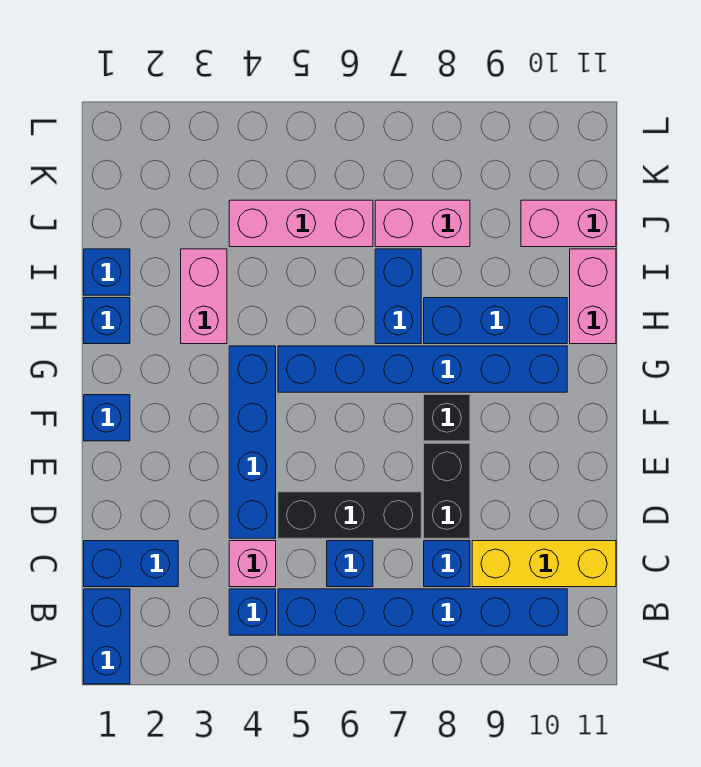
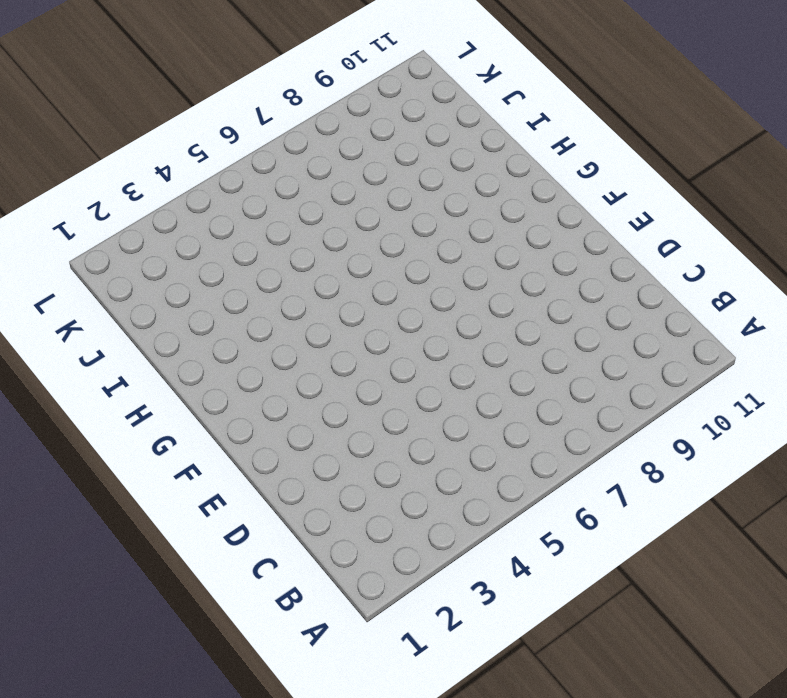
none -> blue brick A1:B1 level 1
none -> blue brick B4 level 1
none -> blue brick B5:B10 level 1

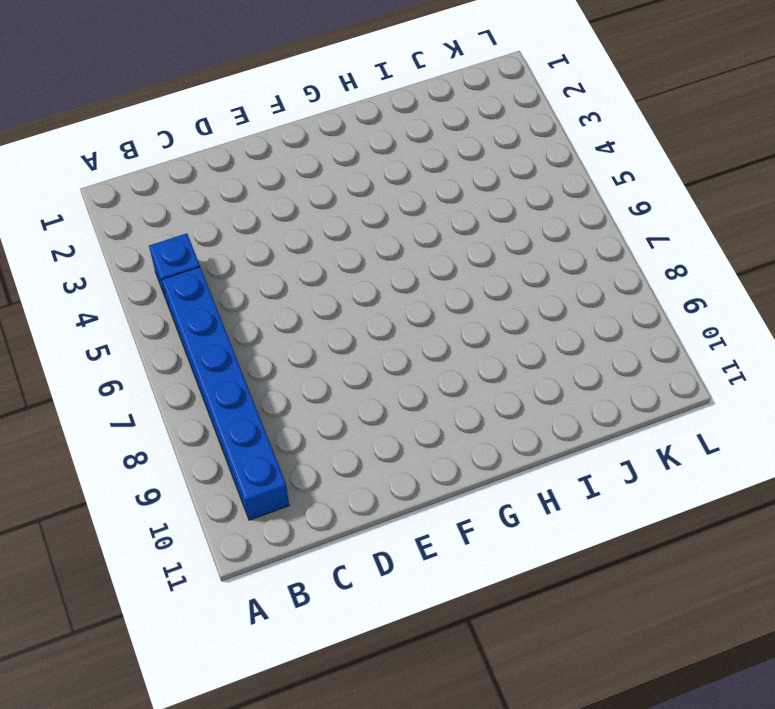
none -> blue brick A1:B1 level 1
none -> blue brick C1:C2 level 1
none -> pink brick C4 level 1

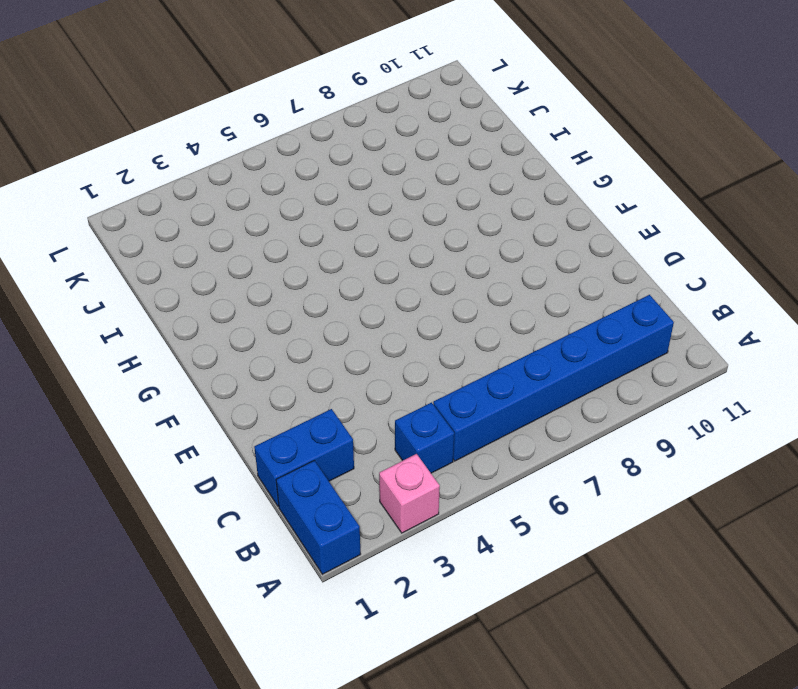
pink brick A3 level 1 -> pink brick C4 level 1
none -> blue brick C6 level 1
none -> blue brick C8 level 1
none -> yellow brick C9:C11 level 1

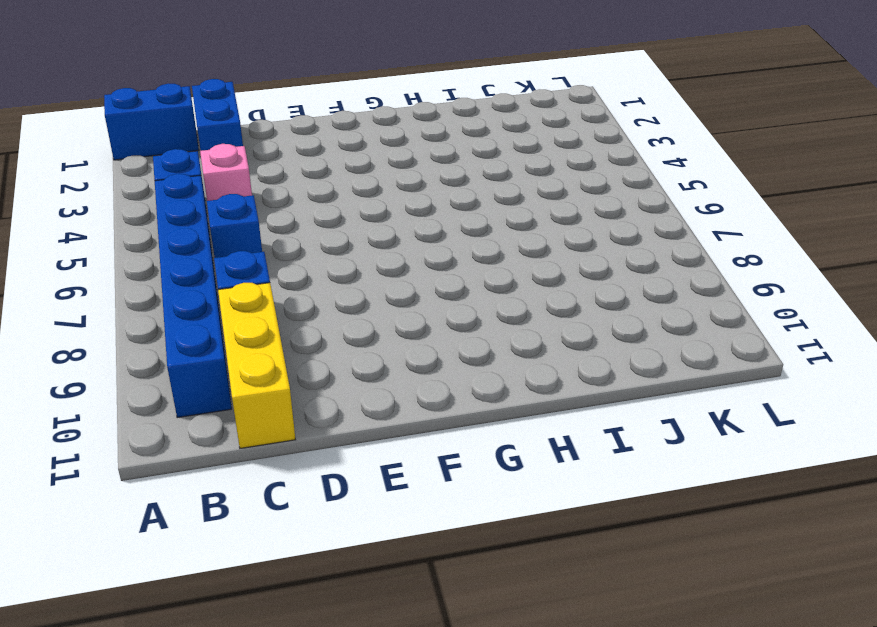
none -> blue brick D4:G4 level 1
none -> black brick D5:D7 level 1
none -> black brick D8:E8 level 1

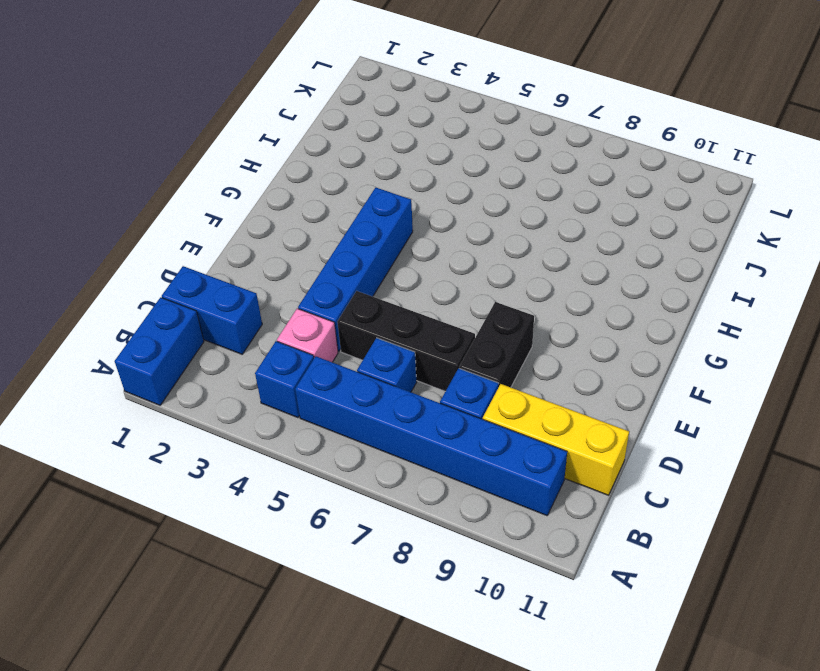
none -> blue brick F1 level 1
none -> black brick F8 level 1
none -> blue brick G5:G10 level 1

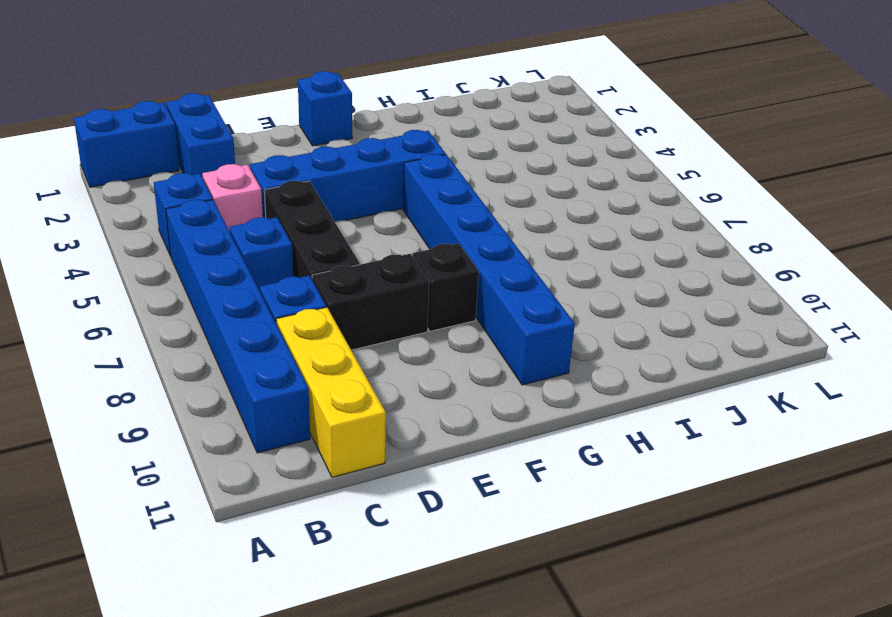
none -> blue brick H1 level 1
none -> pink brick H3:I3 level 1
none -> blue brick H7:I7 level 1

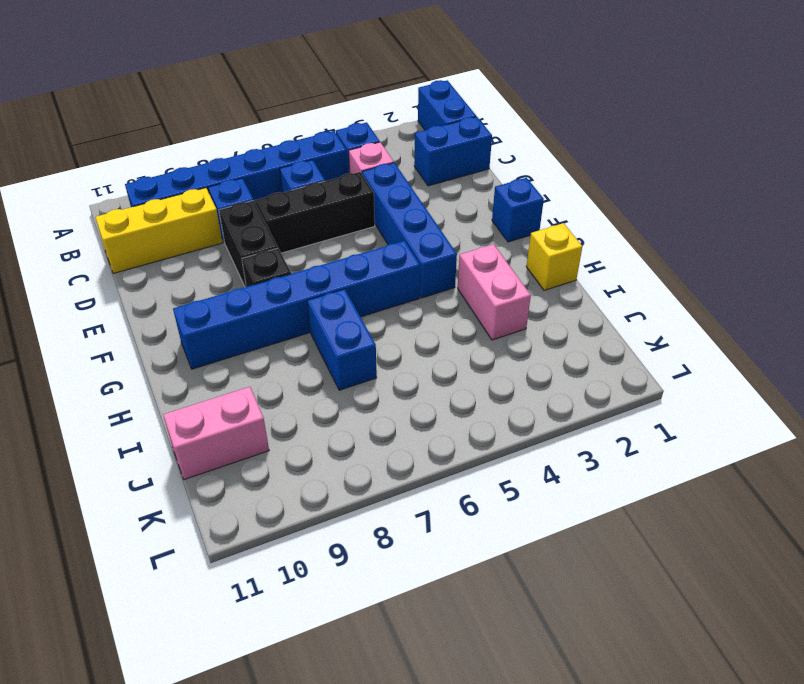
yellow brick H1 level 1 -> blue brick H1 level 1
none -> blue brick H8:H10 level 1
none -> pink brick H11:I11 level 1
none -> blue brick I1 level 1

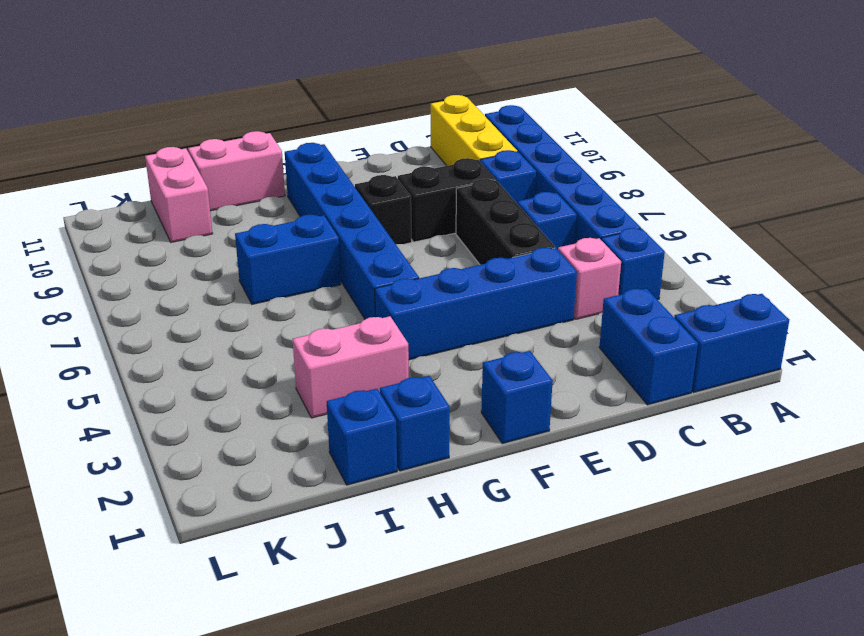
none -> blue brick H8:H10 level 1
none -> pink brick J4:J6 level 1
none -> pink brick J7:J8 level 1

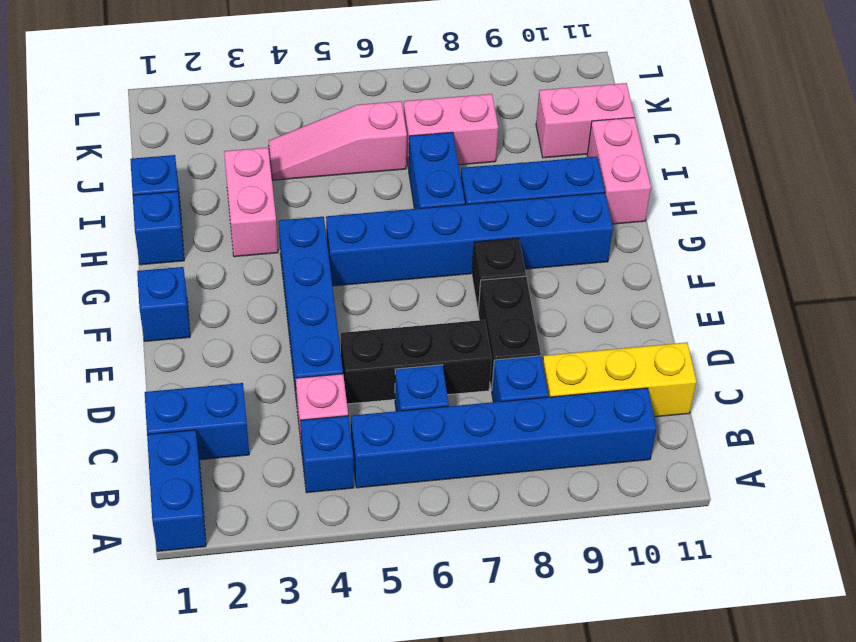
pink slope J4:J6 level 1 top 6 -> pink brick J4:J6 level 1

